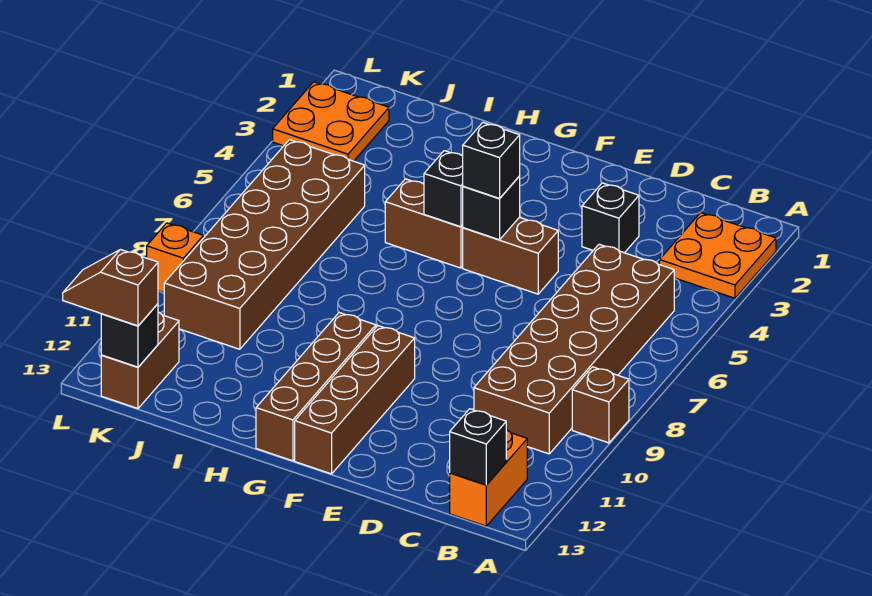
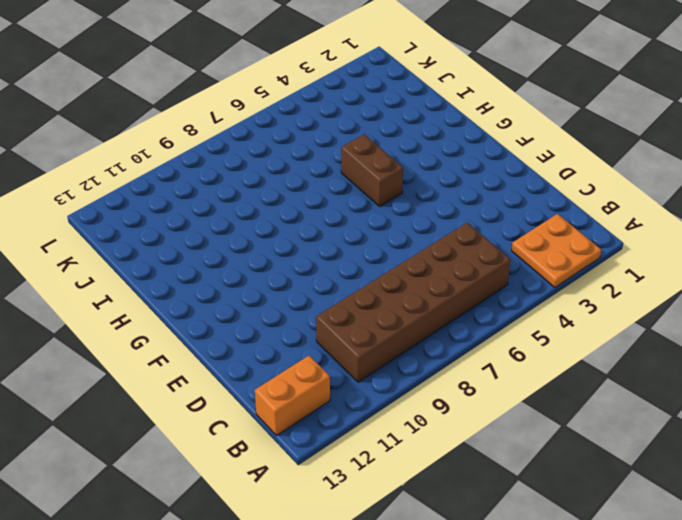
none -> brown brick A9 level 1
none -> black brick D3 level 1
none -> brown brick E5:F5 level 1

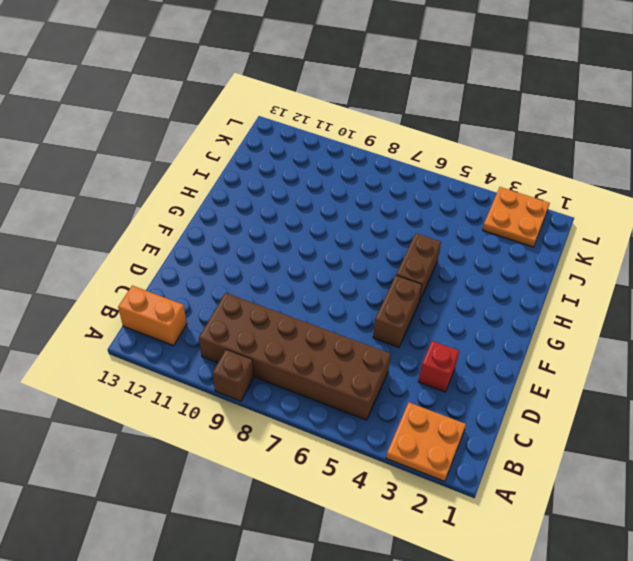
red brick D3 level 1 -> black brick D3 level 1
none -> brown brick F10:F13 level 1
none -> brown brick G10:G13 level 1
none -> brown brick J5:K10 level 1

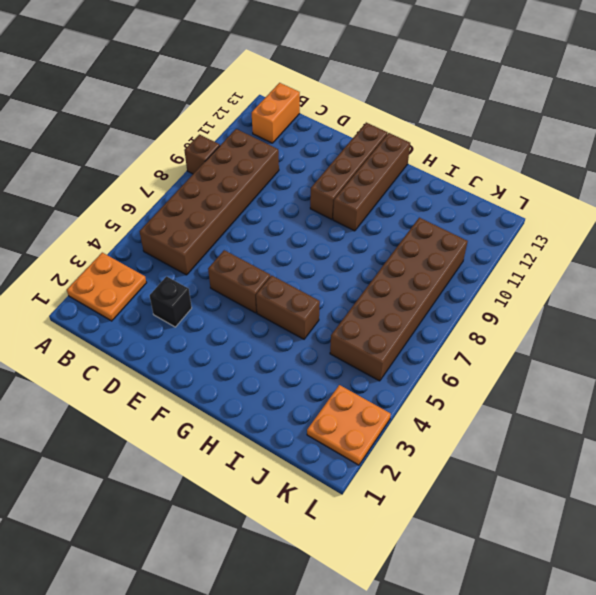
none -> brown brick K12:K13 level 1
none -> orange brick L9 level 1
none -> black brick B13 level 2

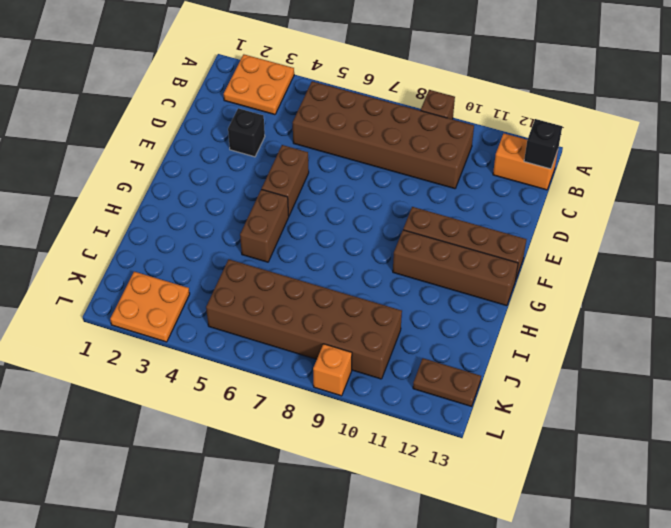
brown plate K12:K13 level 1 -> brown brick K12:K13 level 1
none -> black brick F5 level 2
none -> black brick G5 level 2
none -> black brick K13 level 2

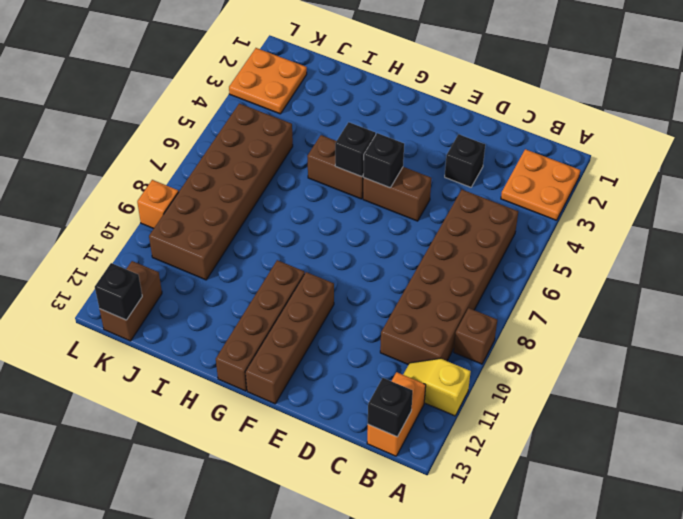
yellow slope A11:B11 level 1 top A -> none
none -> black brick F5 level 3
none -> brown slope K13:L13 level 3 top K

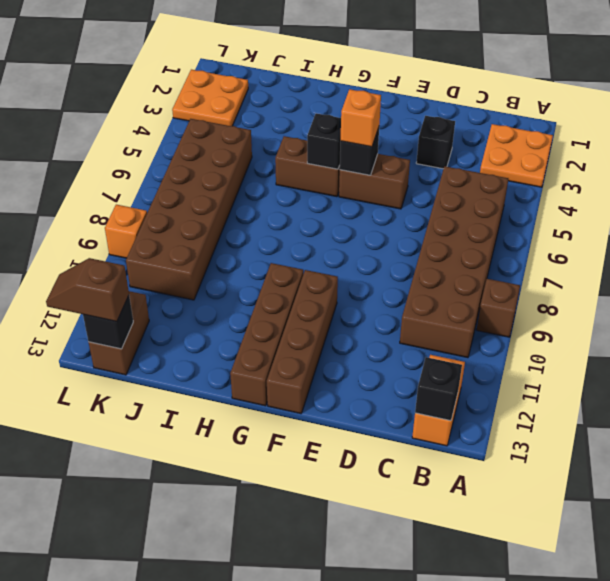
orange brick F5 level 3 -> black brick F5 level 3

